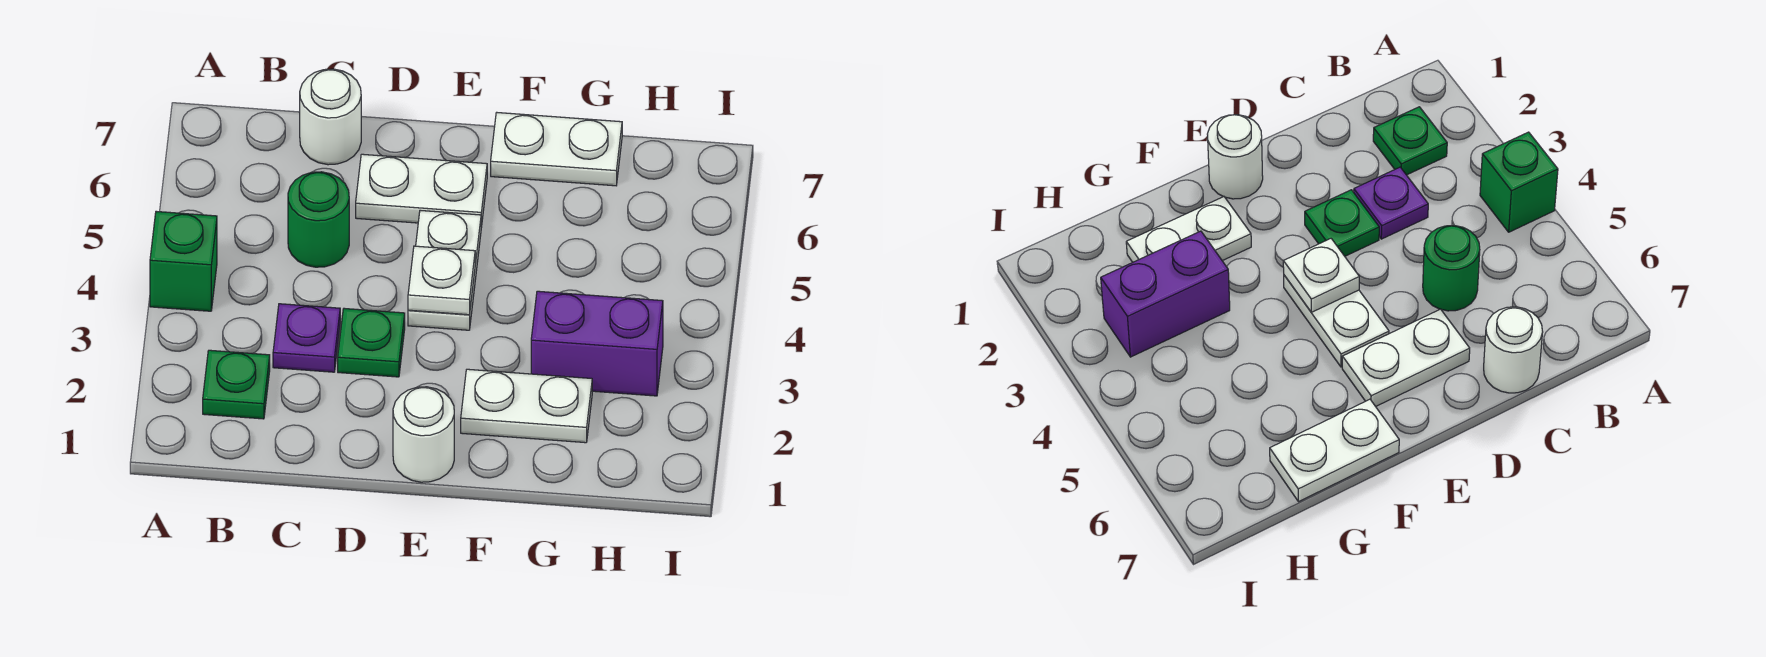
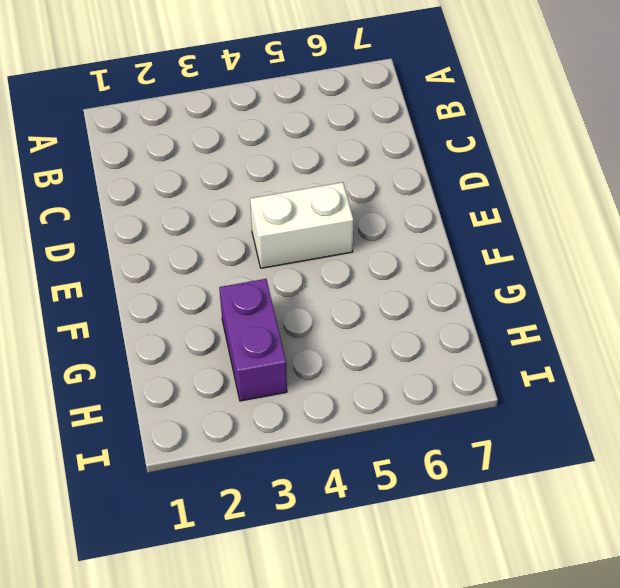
white brick E4:E5 level 1 -> white plate E4:E5 level 1
none -> green brick A4 level 1
none -> green plate B2 level 1
none -> purple plate C3 level 1

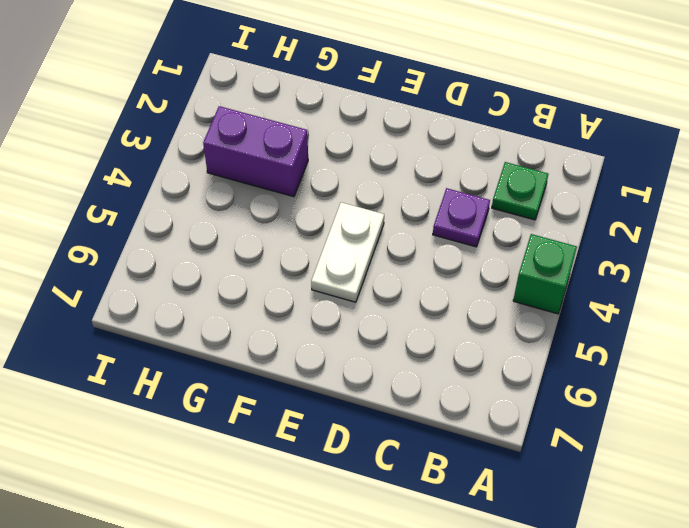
none -> green round brick C5 level 1
none -> white round brick C7 level 1
none -> green plate D3 level 1

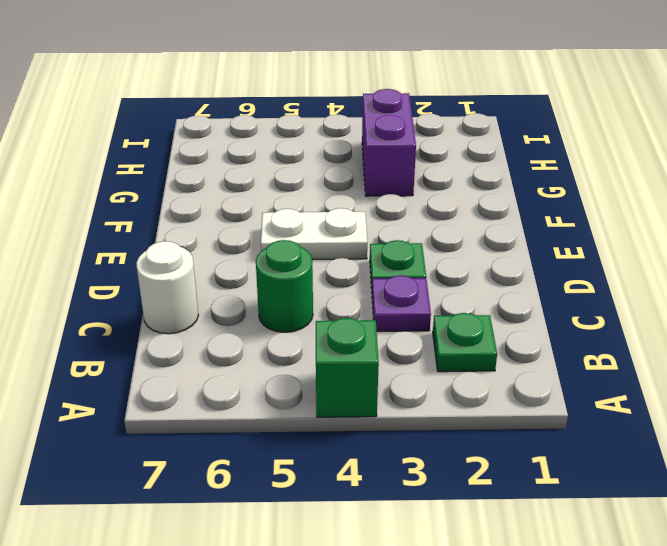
none -> white plate D6:E6 level 1
none -> white round brick E1 level 1
none -> white plate F2:G2 level 1

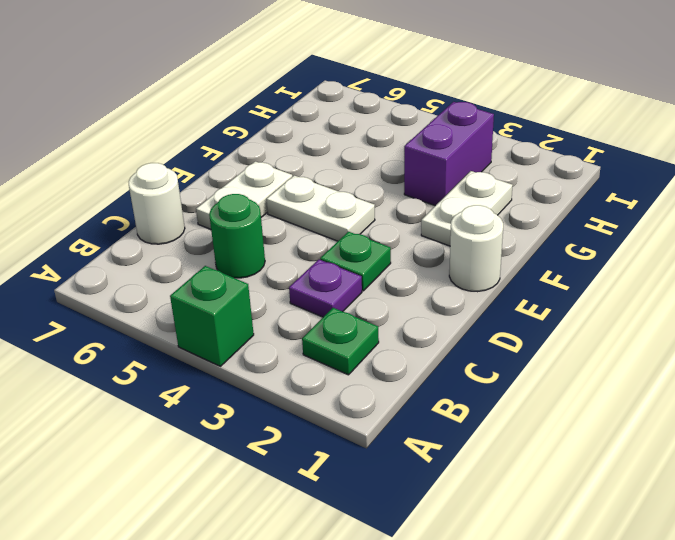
none -> white plate F7:G7 level 1
none -> white plate E4 level 2

